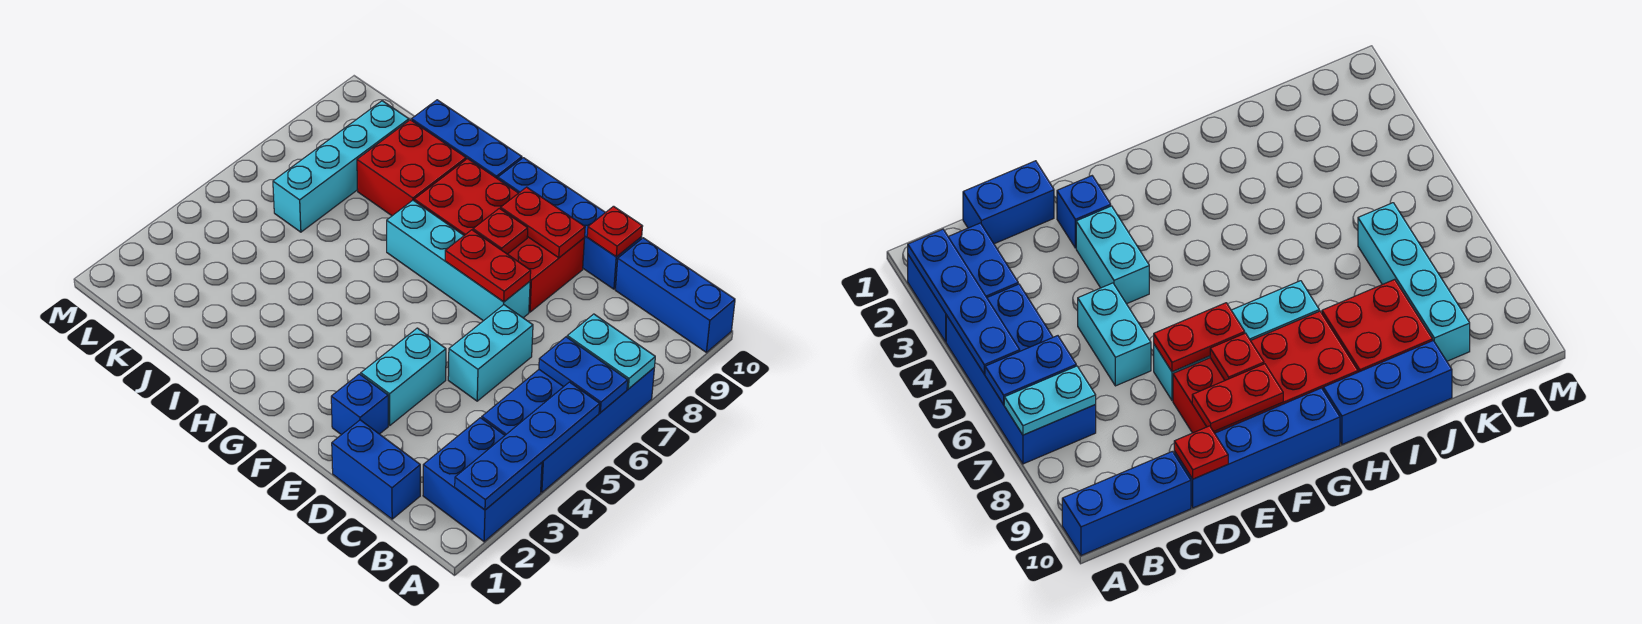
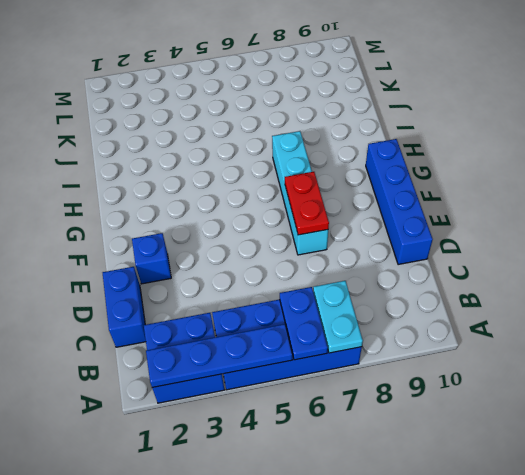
none -> blue brick A10:C10 level 1
none -> cyan brick D5:D6 level 1
none -> cyan brick E3:E4 level 1

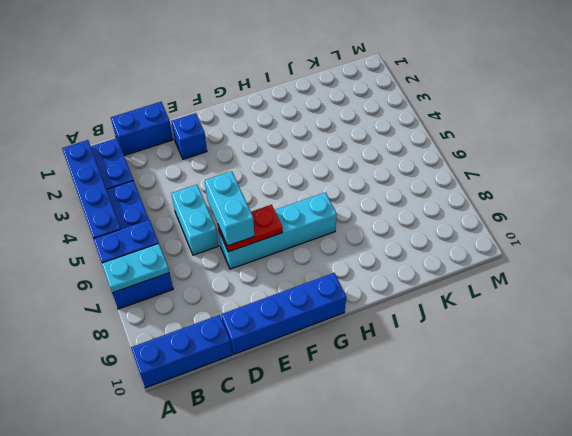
cyan brick E6:E7 level 3 -> cyan brick E3:E4 level 1
none -> red brick E8:H9 level 1
none -> blue brick H10:J10 level 1
none -> red brick I8:J9 level 1

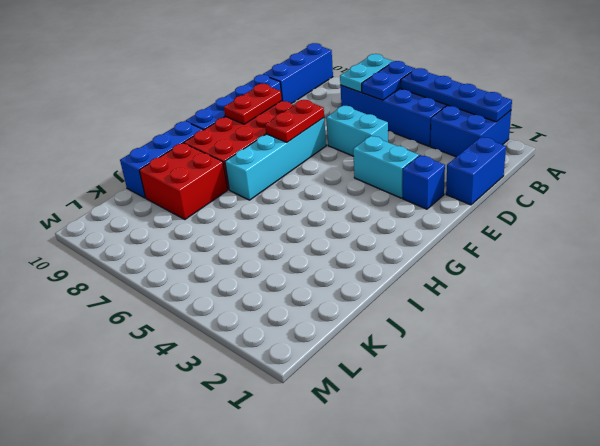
none -> cyan brick K6:K9 level 1
none -> red plate D10 level 2
none -> red plate F8 level 2

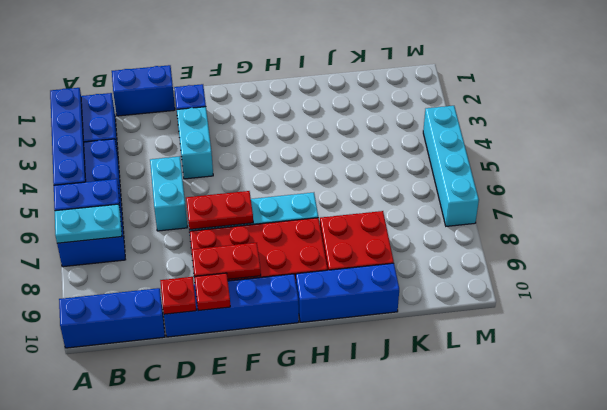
red plate E10 level 2 -> red plate F8 level 2
cyan brick M4:M7 level 1 -> cyan brick K6:K9 level 1

